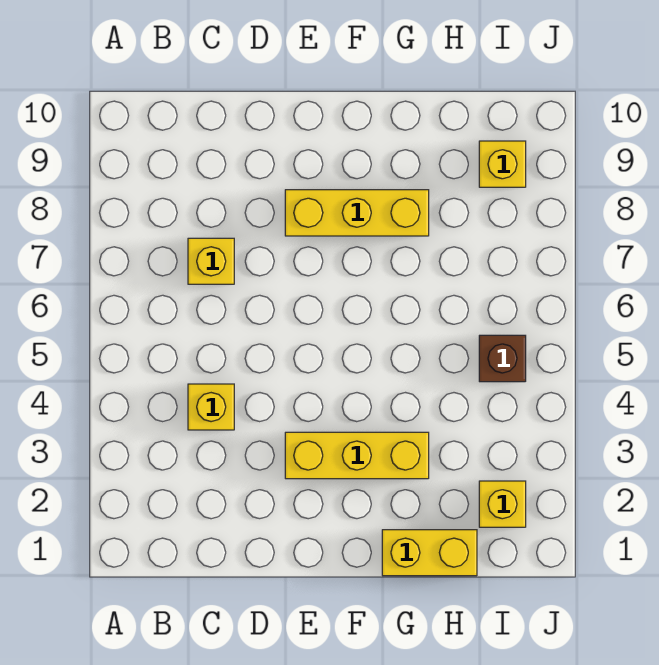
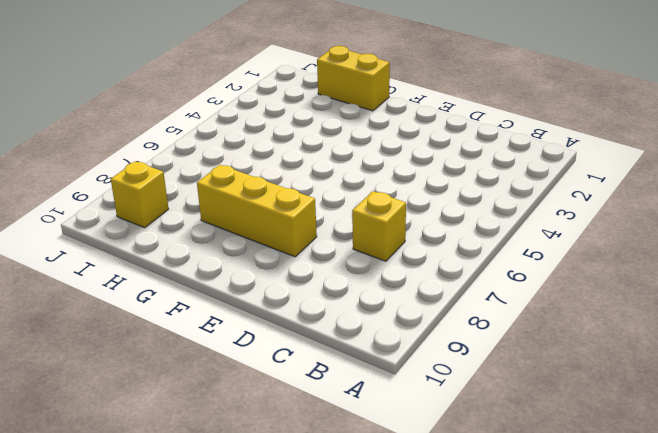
none -> yellow brick C4 level 1
none -> yellow brick E3:G3 level 1

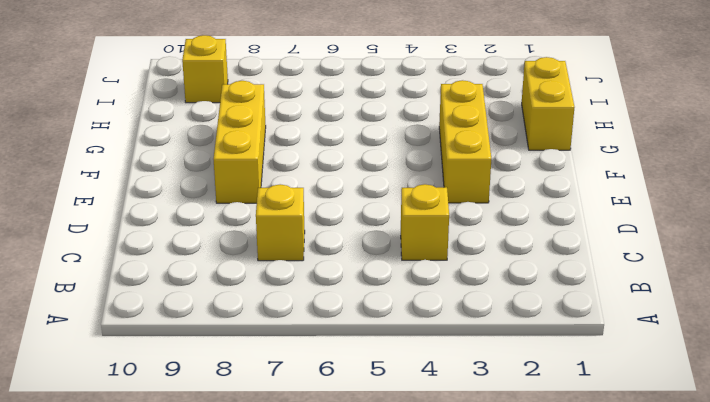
none -> yellow brick I2 level 1
none -> brown brick I5 level 1

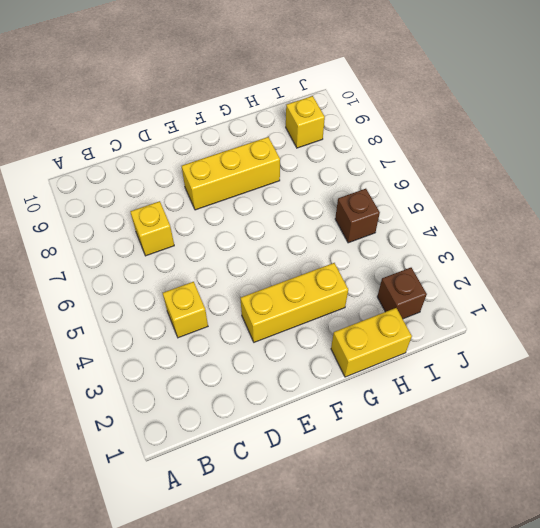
brown brick I2 level 1 -> yellow brick I2 level 1

